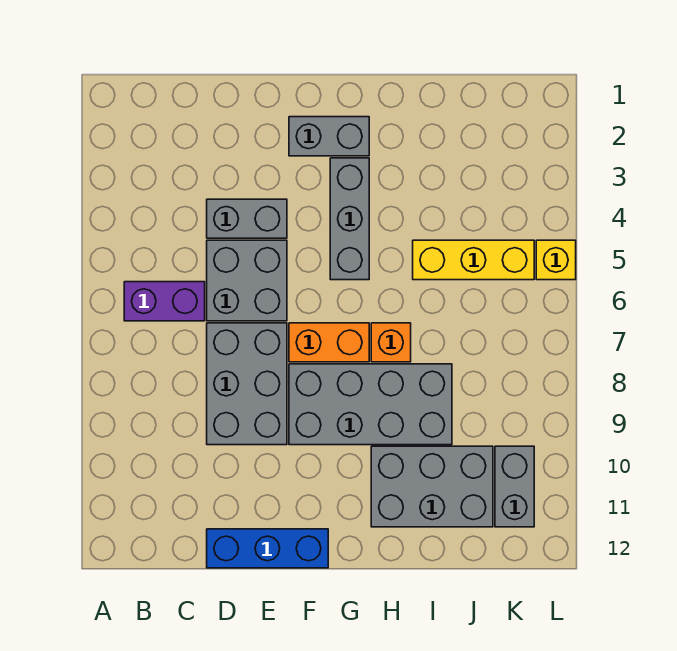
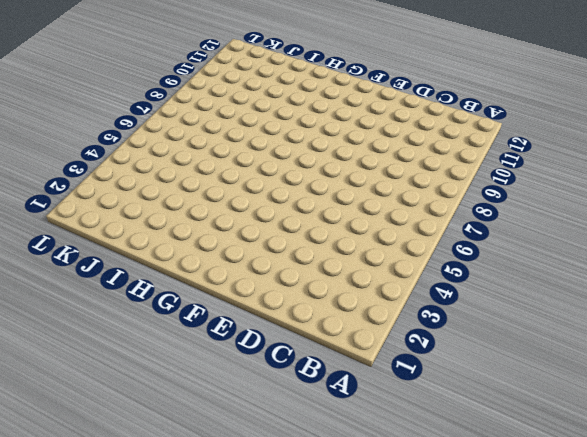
none -> purple brick B6:C6 level 1
none -> grey brick D4:E4 level 1
none -> grey brick D5:E6 level 1

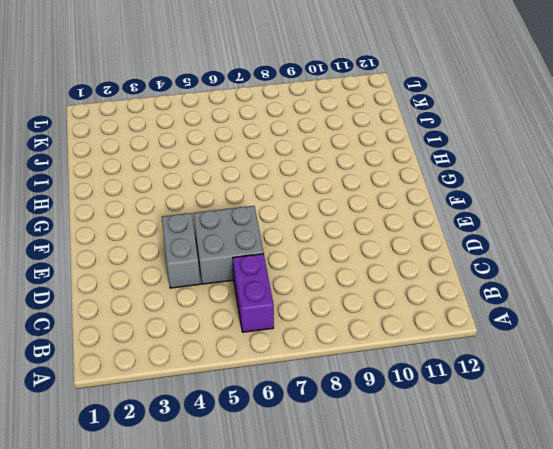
none -> grey brick D7:E9 level 1
none -> blue brick D12:F12 level 1
none -> grey brick F2:G2 level 1

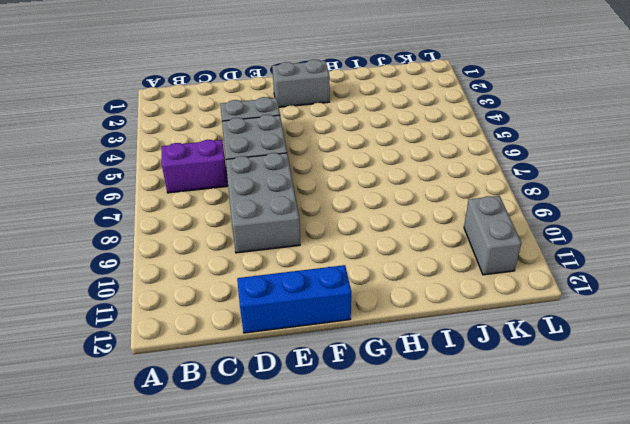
none -> orange brick F7:G7 level 1
none -> grey brick F8:I9 level 1
none -> grey brick G3:G5 level 1

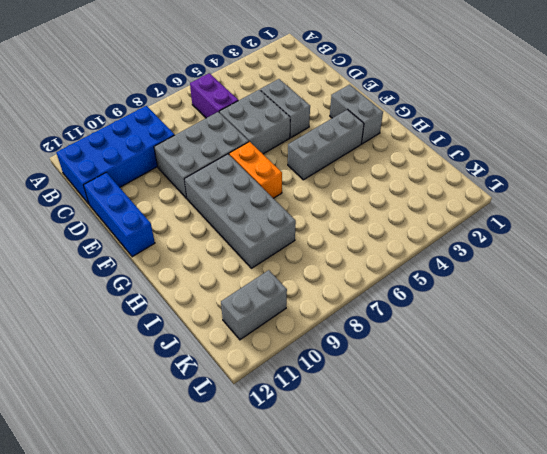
blue brick B9:C12 level 1 -> none
none -> orange brick H7 level 1
none -> grey brick H10:J11 level 1
none -> yellow brick I5:K5 level 1

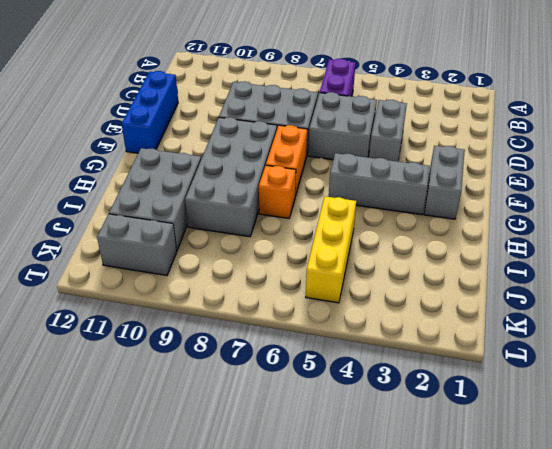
none -> yellow brick L5 level 1

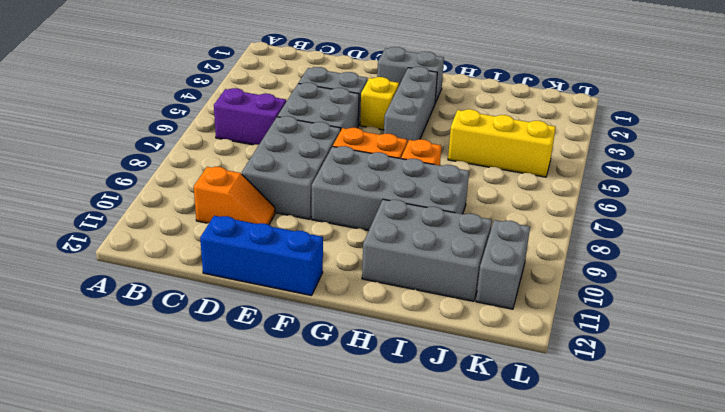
orange slope C10:D10 level 1 top C -> none
yellow brick F4 level 1 -> yellow brick L5 level 1

